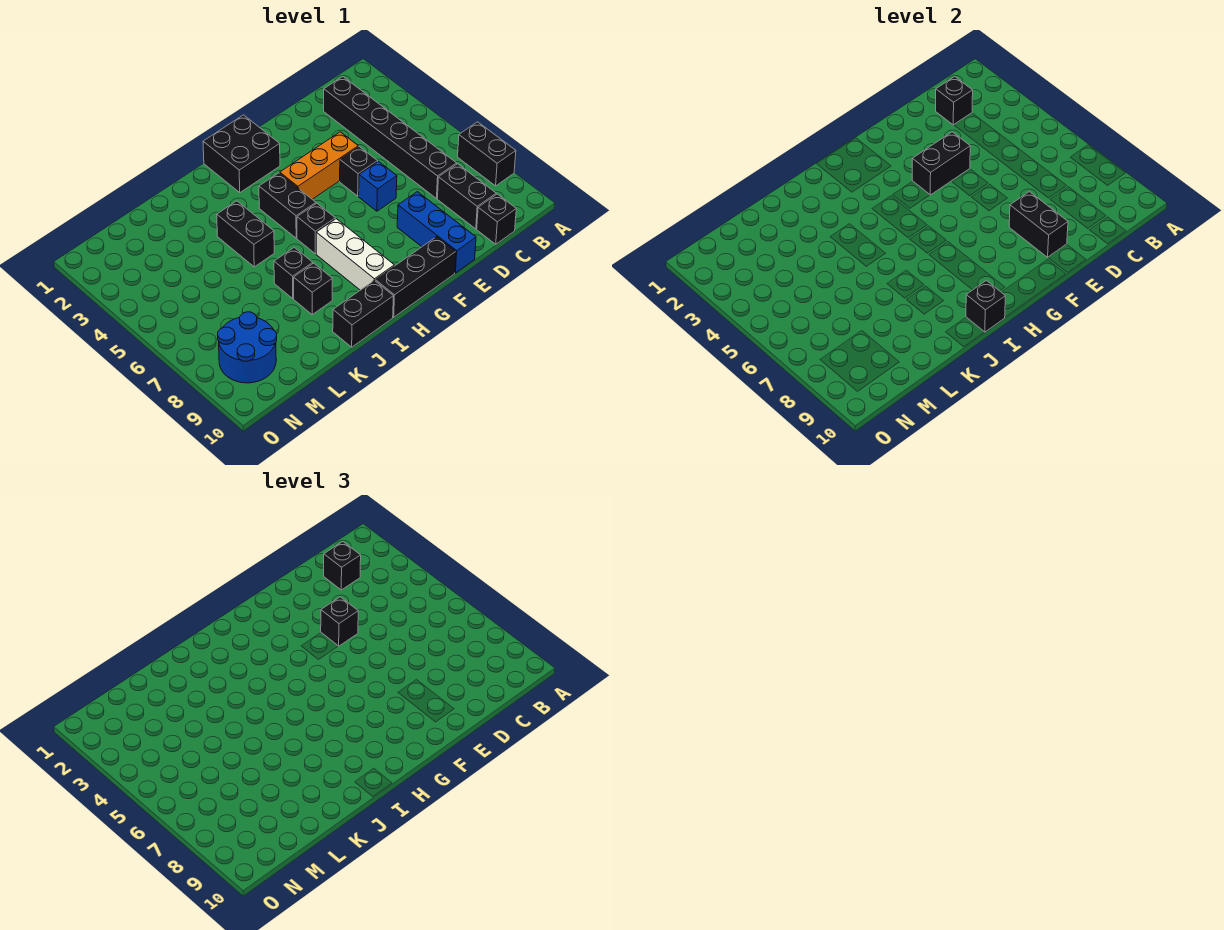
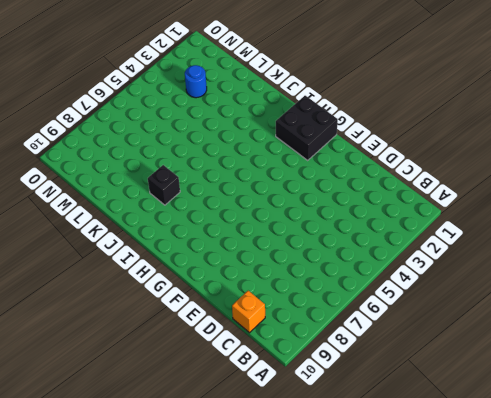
orange brick C10 level 1 -> black brick C10 level 1
blue round brick M3 level 1 -> none
none -> black brick A7:A8 level 1
none -> black brick C2:C7 level 1
none -> black brick C8:C9 level 1

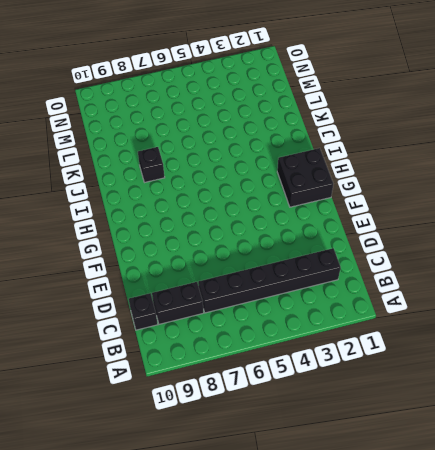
none -> black brick A7:A8 level 1
none -> orange brick E4:G4 level 1
none -> black brick E5 level 1

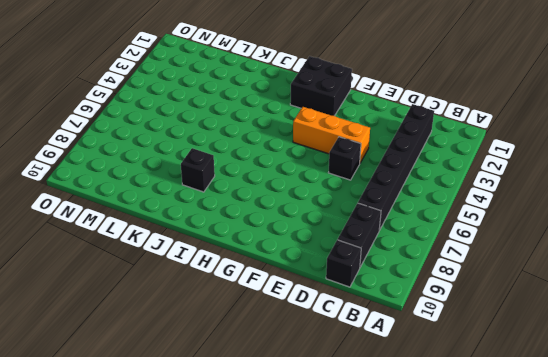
none -> black brick A7:A8 level 1
none -> blue brick E6 level 1
none -> blue brick E8:E10 level 1

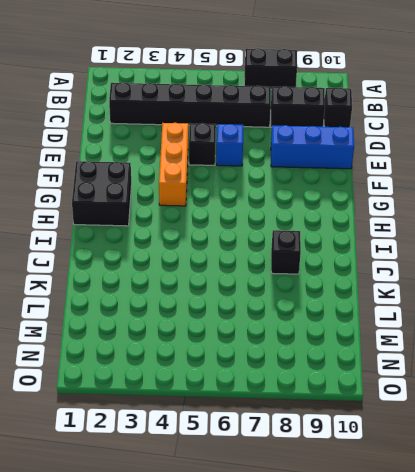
none -> black brick F10:H10 level 1
none -> black brick H4:H5 level 1
none -> black brick H6 level 1

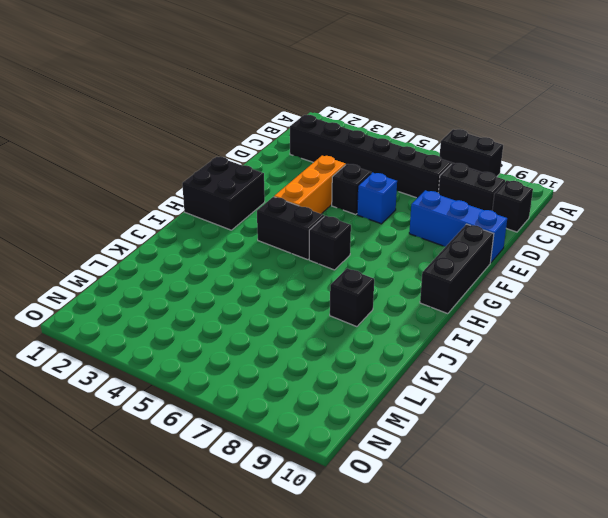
none -> white brick H7:H9 level 1
none -> black brick I10:J10 level 1
none -> black brick J4:J5 level 1

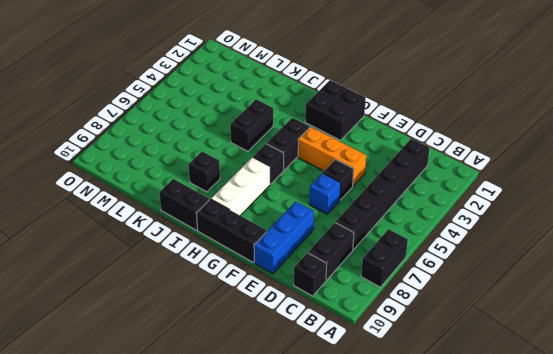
none -> black brick J7 level 1
none -> blue round brick M8:N9 level 1
none -> black brick C2 level 2

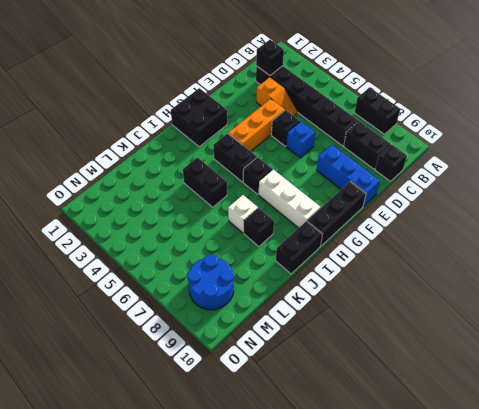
orange slope D3:D4 level 1 top 3 -> none
white brick J7 level 1 -> black brick J7 level 1
none -> black brick E4:F4 level 2
none -> black brick E8:E9 level 2
none -> black brick I10 level 2

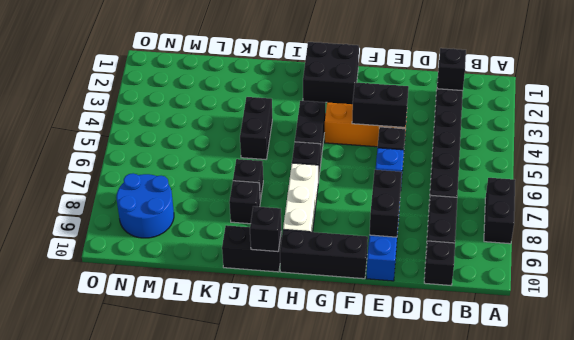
none -> black brick C2 level 3
none -> black brick E4 level 3

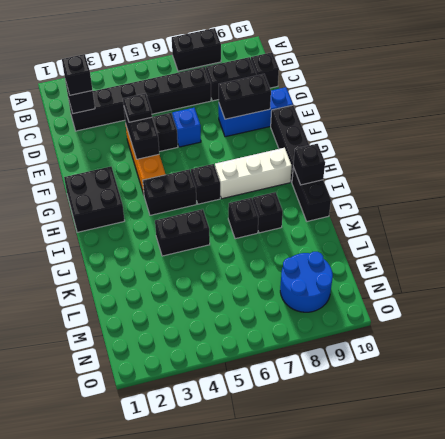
black plate E4 level 3 -> black brick E4 level 3

